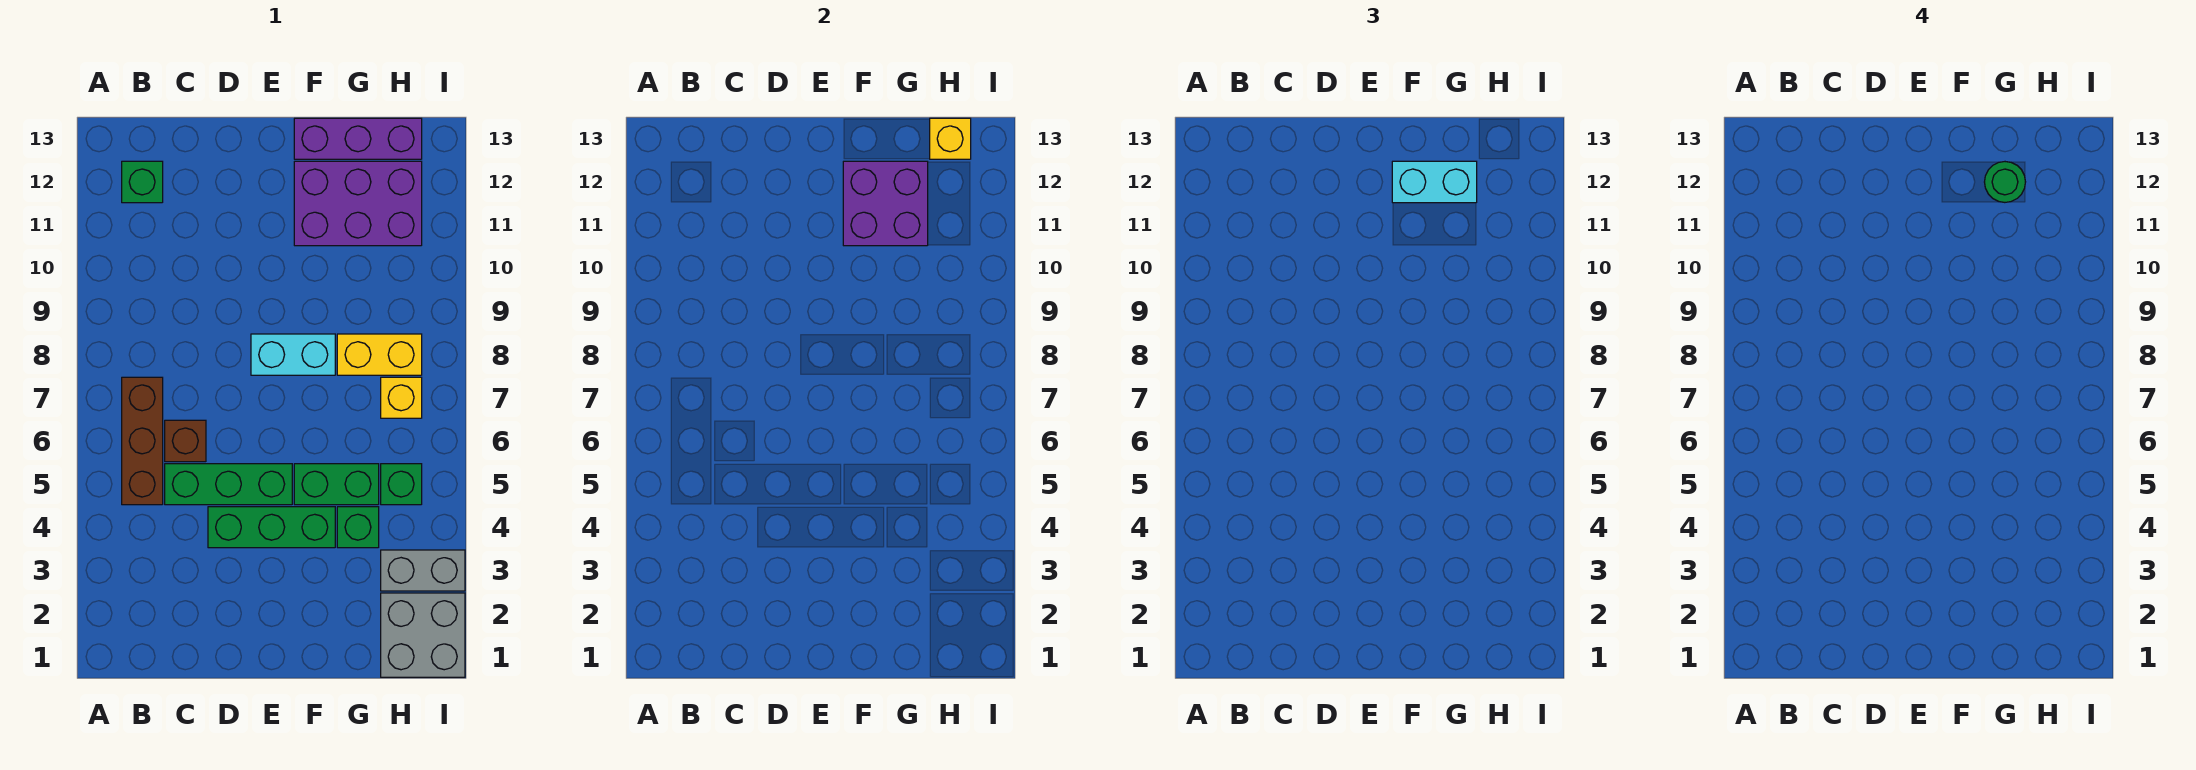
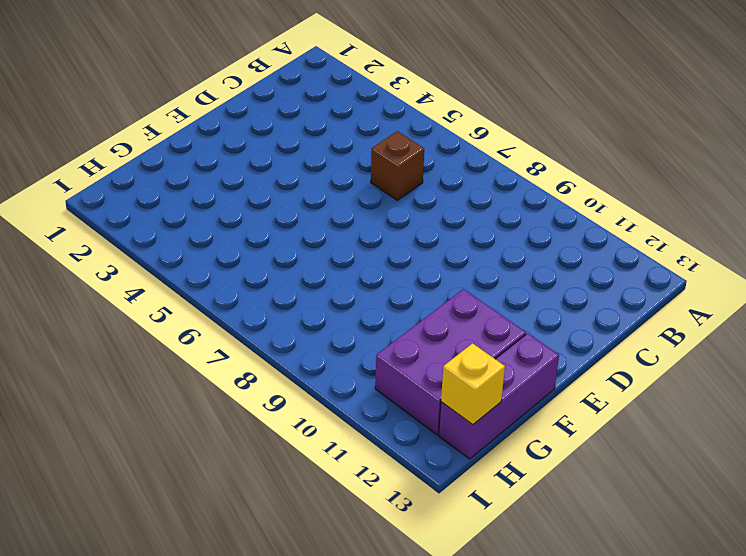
none -> brown brick B5:B7 level 1
none -> green brick B12 level 1
none -> green brick C5:E5 level 1

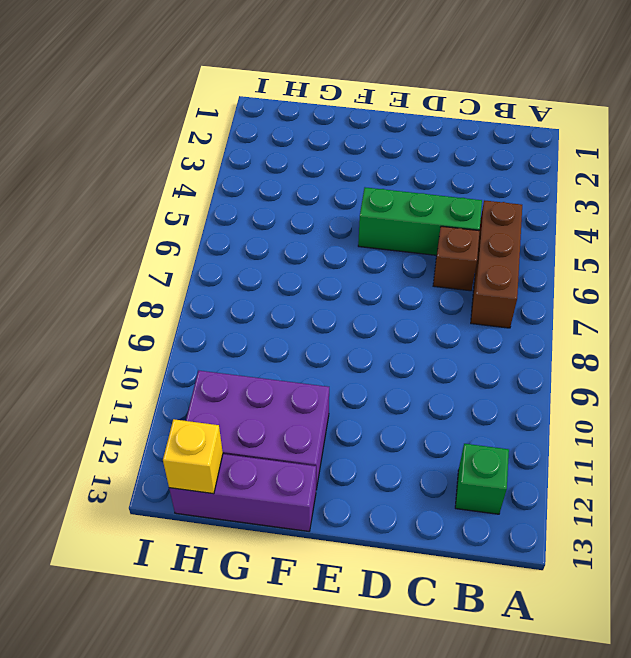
none -> green brick D4:F4 level 1
none -> cyan brick E8:F8 level 1
none -> green brick F5:G5 level 1

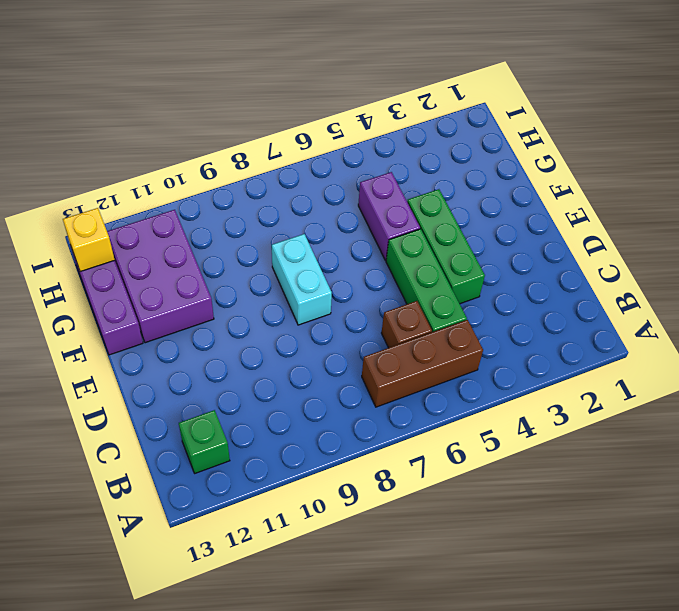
purple brick F5:G5 level 1 -> green brick F5:G5 level 1
none -> green brick G4 level 1
none -> yellow brick G8:H8 level 1
none -> grey brick H1:I2 level 1

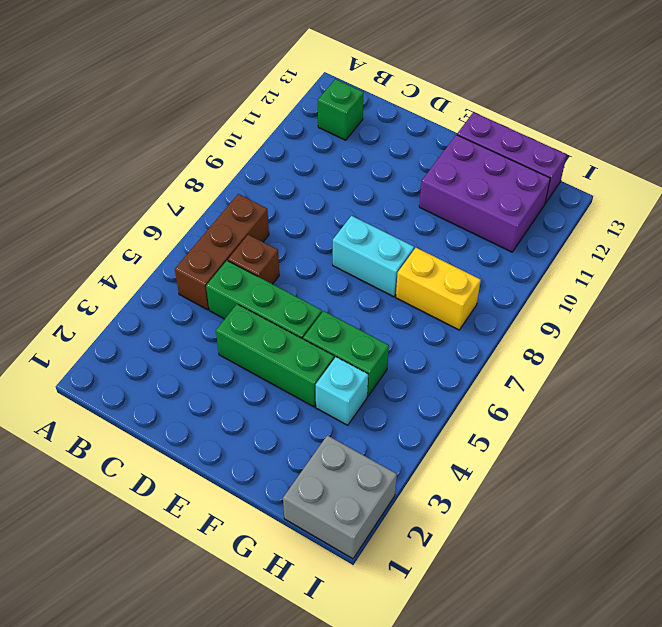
cyan brick G4 level 1 -> green brick G4 level 1
none -> grey brick H3:I3 level 1
none -> green brick H5 level 1
none -> yellow brick H7 level 1

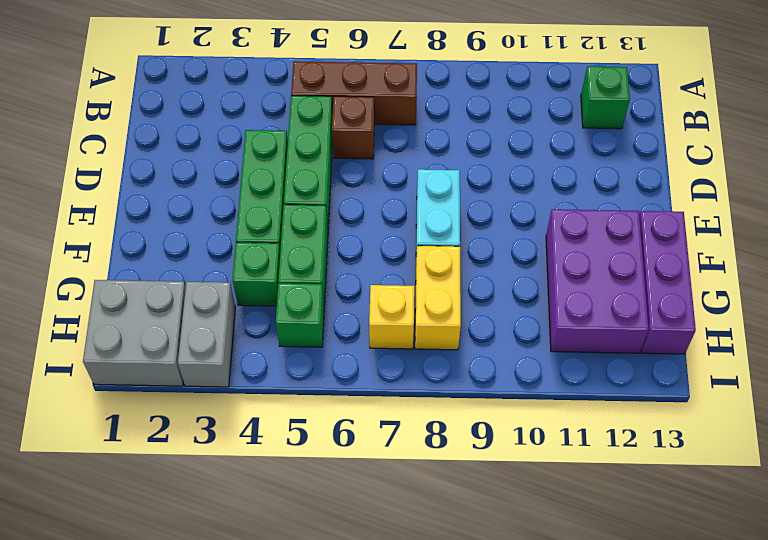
none -> purple brick F11:G12 level 2
none -> yellow brick H13 level 2
none -> cyan brick F12:G12 level 3

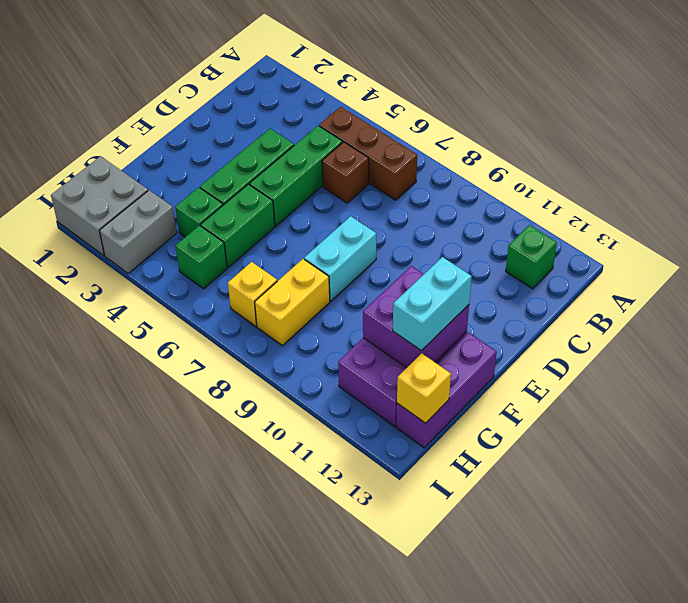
none -> green round brick G12 level 4

